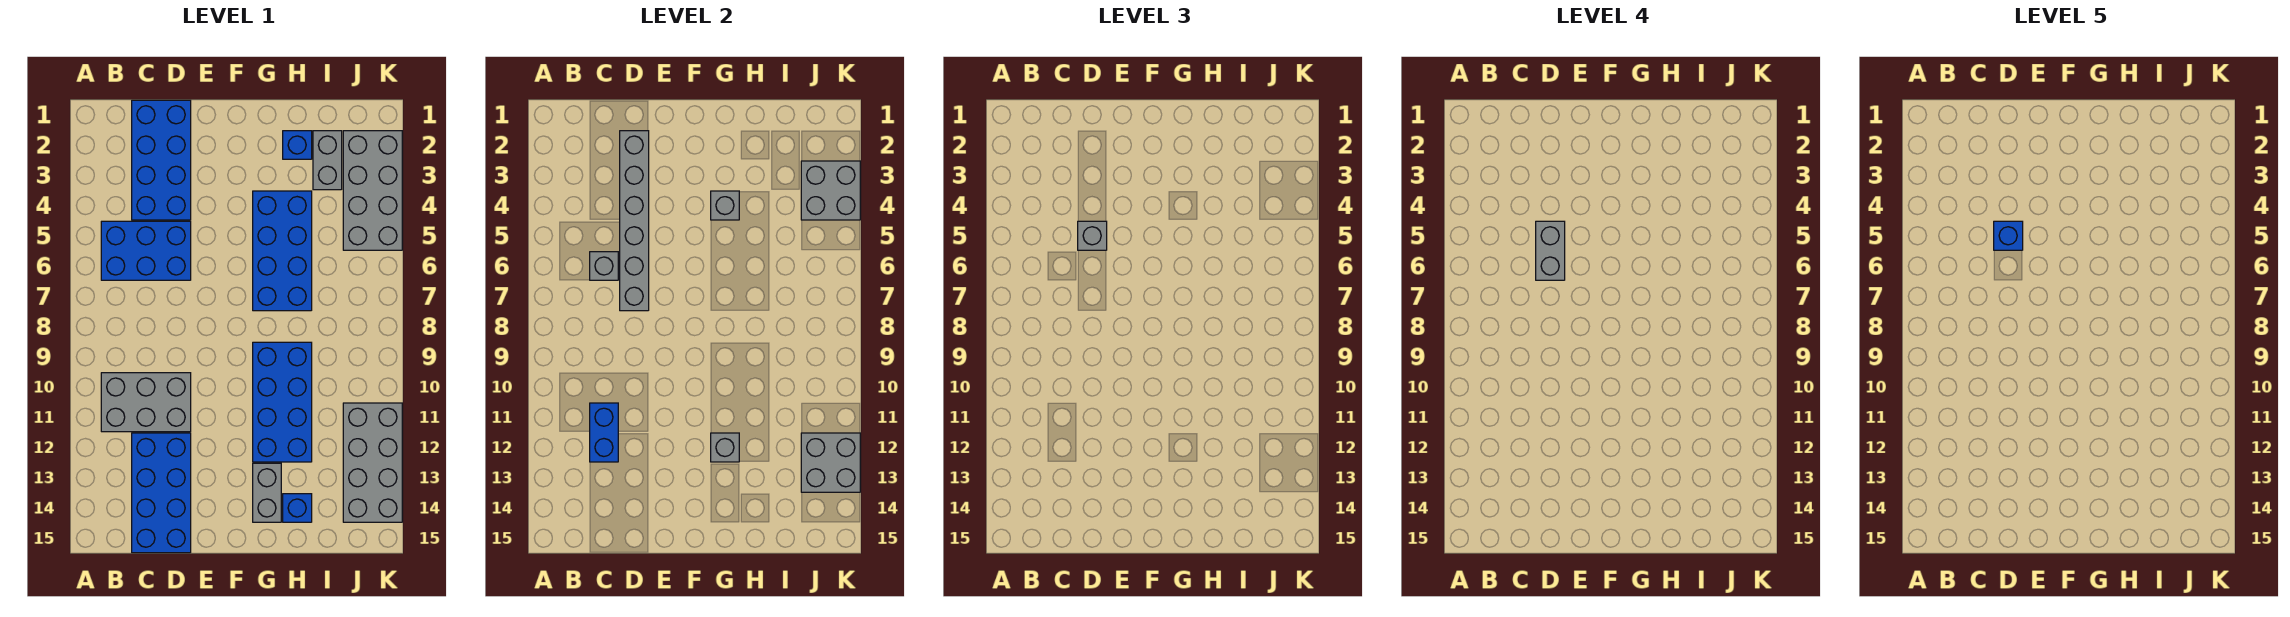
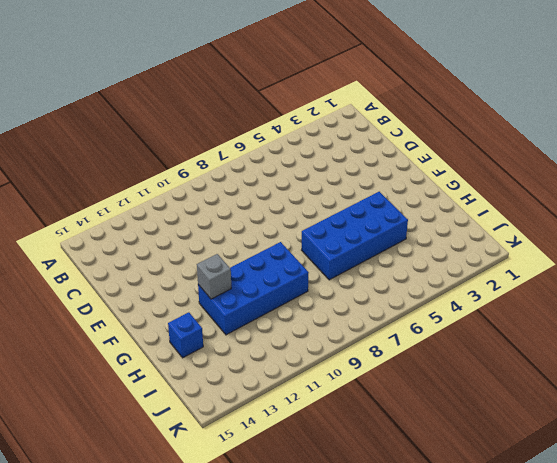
none -> blue brick B5:D6 level 1
none -> grey brick B10:D11 level 1
none -> blue brick C1:D4 level 1

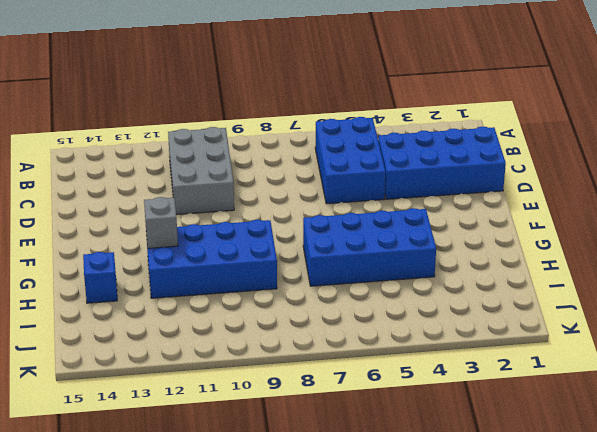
none -> blue brick C12:D15 level 1
none -> grey brick G13:G14 level 1
none -> blue brick H2 level 1

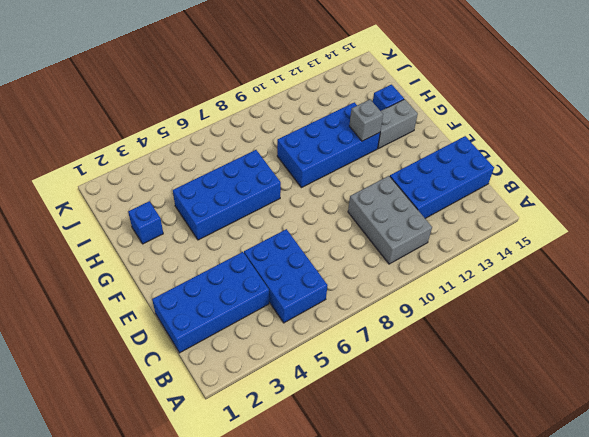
none -> grey brick I2:I3 level 1
none -> grey brick J2:K5 level 1
none -> grey brick J11:K14 level 1

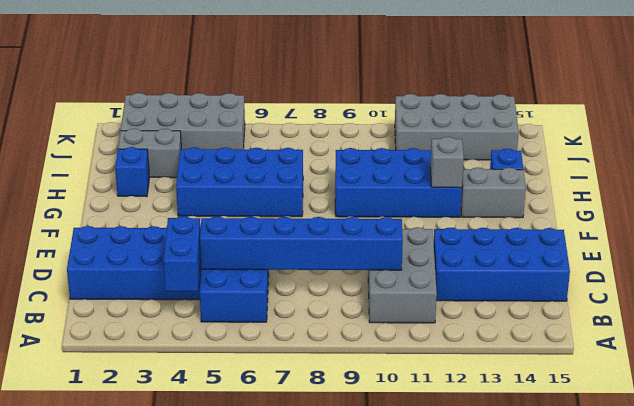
blue brick B4:C4 level 2 -> blue brick C11:C12 level 2
blue brick C5:C10 level 2 -> grey brick C6 level 2
none -> grey brick D2:D7 level 2
none -> grey brick G4 level 2
none -> grey brick J3:K4 level 2

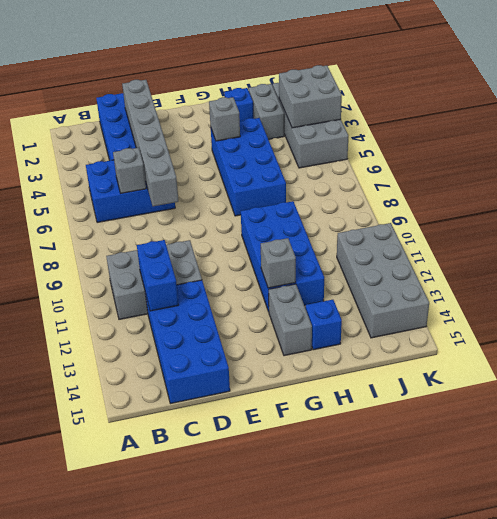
none -> grey brick J12:K13 level 2
none -> grey brick D5 level 3
none -> grey brick D5:D6 level 4

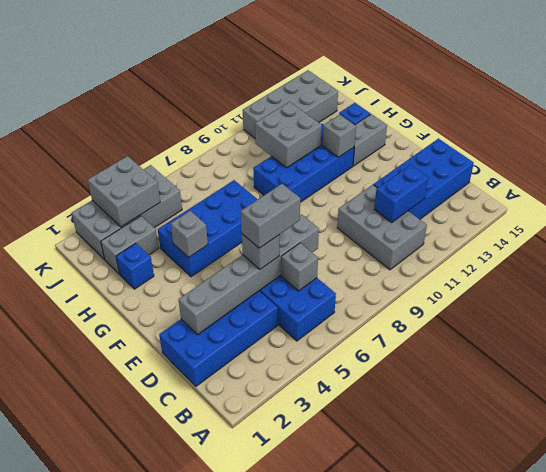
grey brick H10:I11 level 2 -> grey brick J12:K13 level 2
none -> blue brick D5 level 5

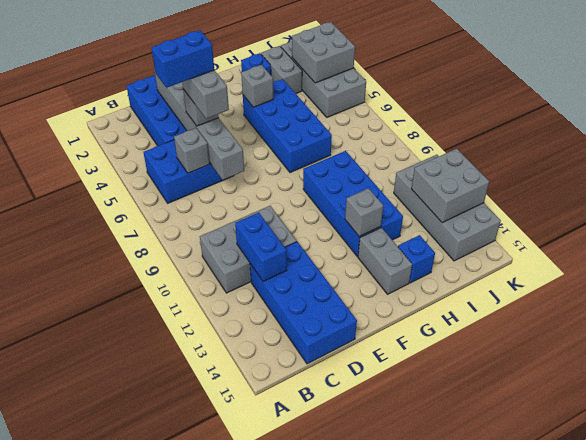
blue brick C5:D5 level 5 -> blue brick D5 level 5

